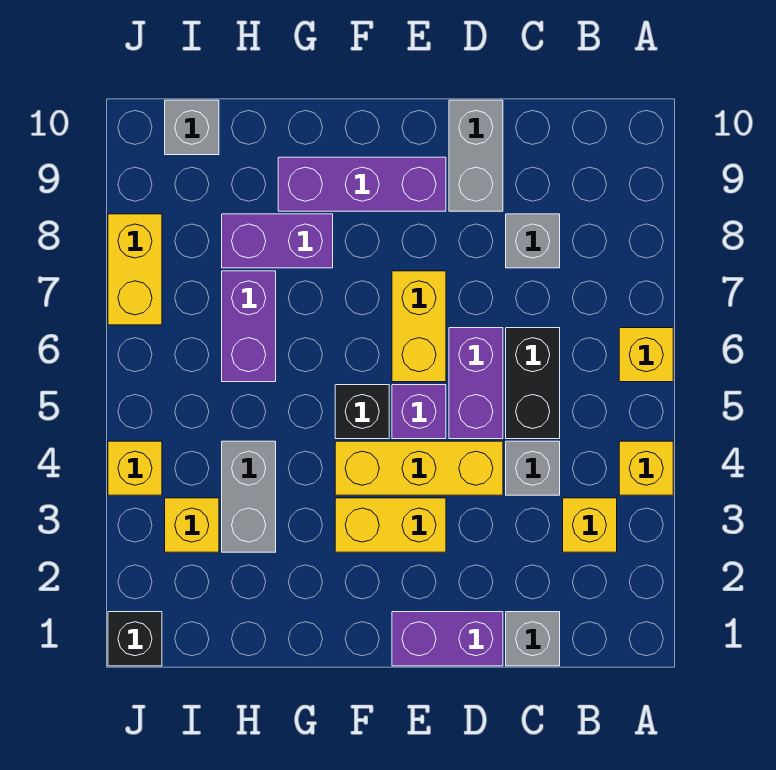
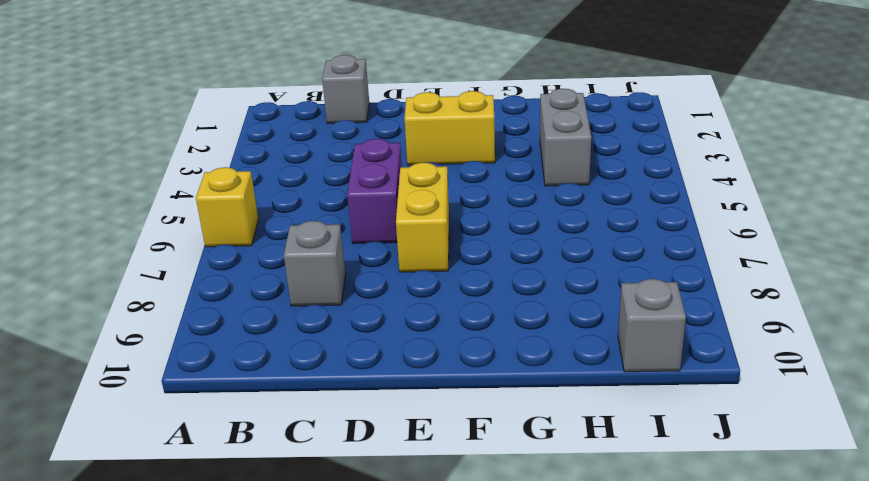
none -> yellow brick A4 level 1
none -> yellow brick B3 level 1
none -> grey brick C4 level 1

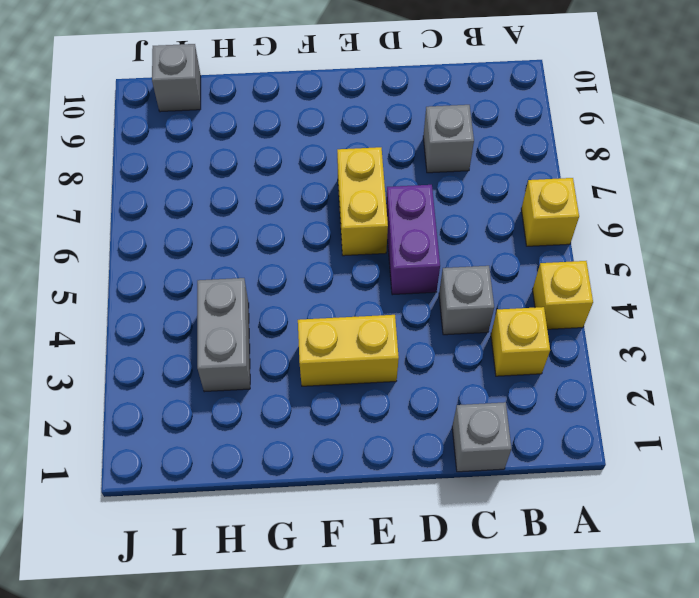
none -> black brick C5:C6 level 1
none -> purple brick D1:E1 level 1
none -> yellow brick D4:F4 level 1

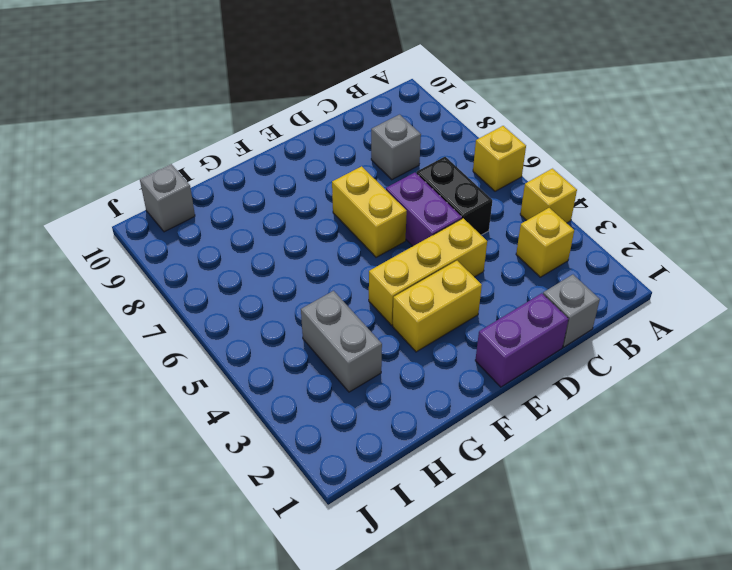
none -> grey brick C4 level 1
none -> grey brick D9:D10 level 1
none -> purple brick E5 level 1

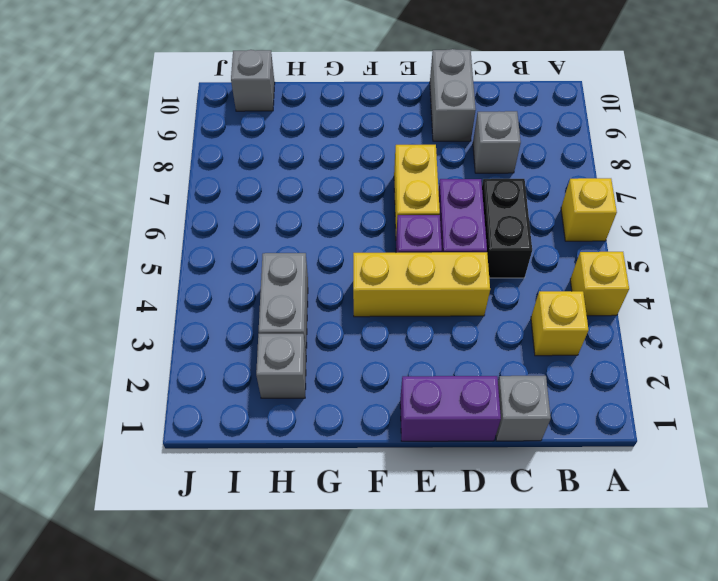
grey brick H2 level 1 -> grey brick C4 level 1
none -> yellow brick E3:F3 level 1
none -> purple brick E9:G9 level 1
none -> black brick F5 level 1

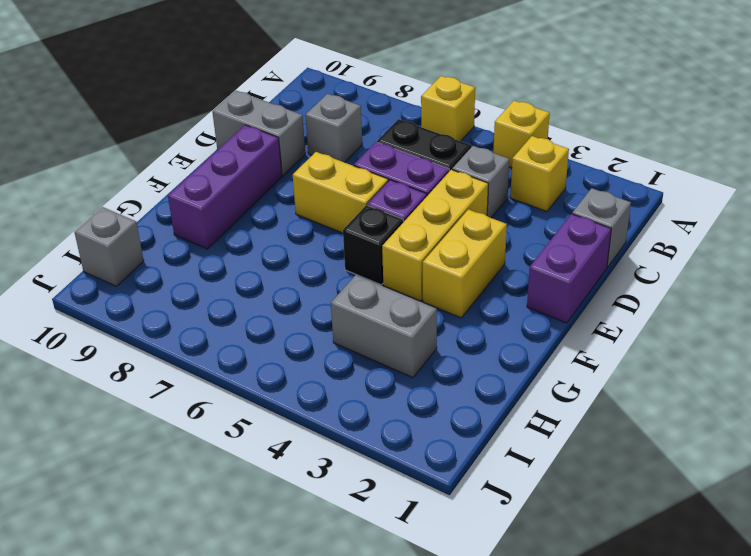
none -> purple brick G8:H8 level 1
none -> purple brick H6:H7 level 1
none -> yellow brick I3 level 1

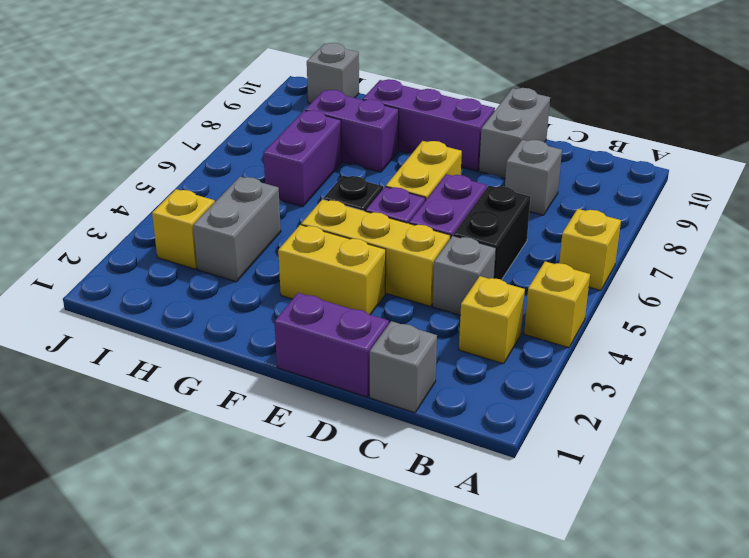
none -> black brick J1 level 1
none -> yellow brick J4 level 1
none -> yellow brick J7:J8 level 1

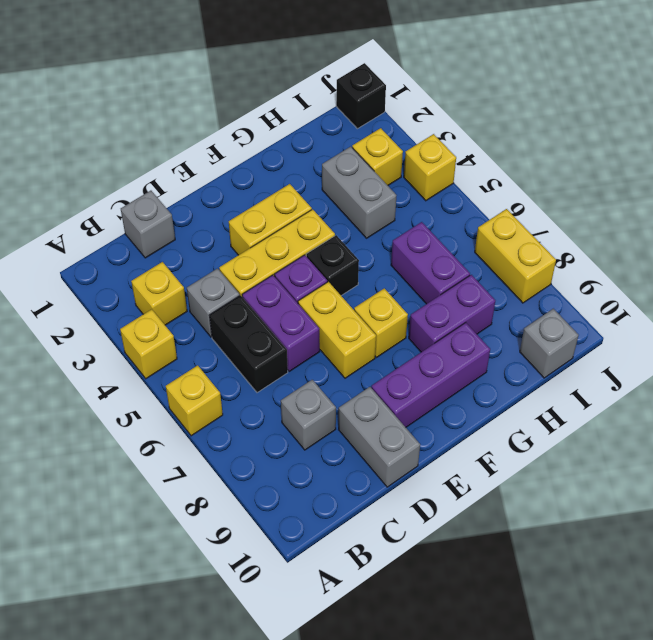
yellow brick F7 level 1 -> none
none -> purple brick D1:E1 level 1

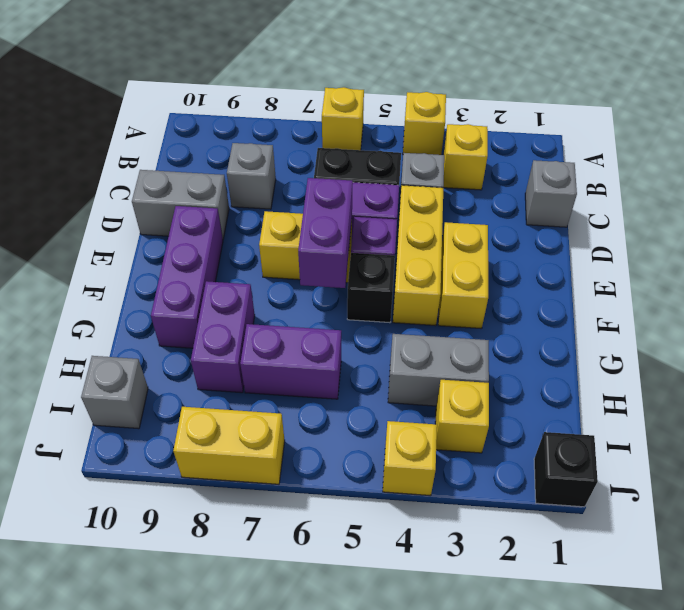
purple brick E6:F6 level 2 -> purple brick D1:E1 level 1

